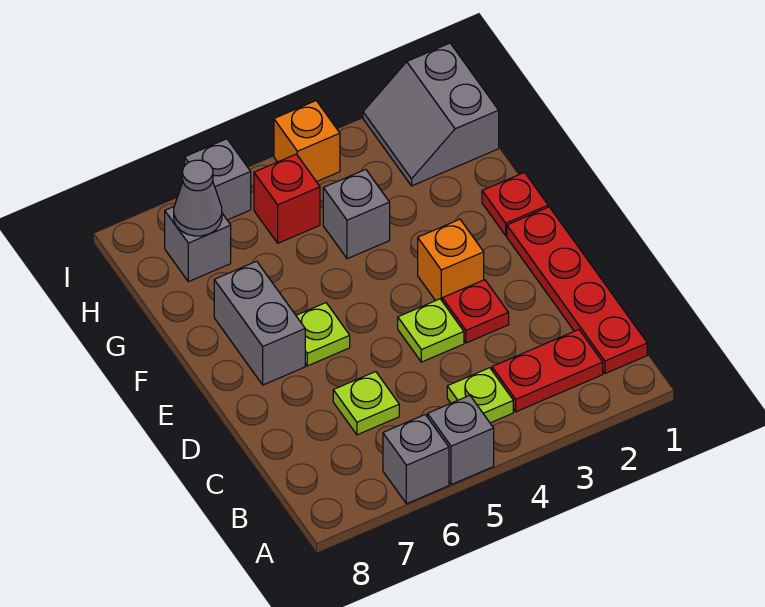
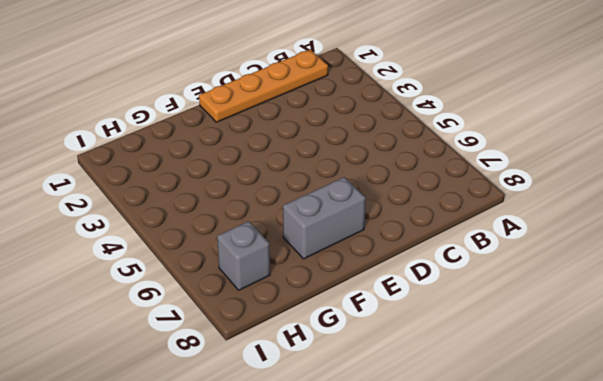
orange plate B1:E1 level 1 -> red plate B1:E1 level 1
none -> grey brick A5 level 1
none -> grey brick A6 level 1
none -> red plate B2:B3 level 1

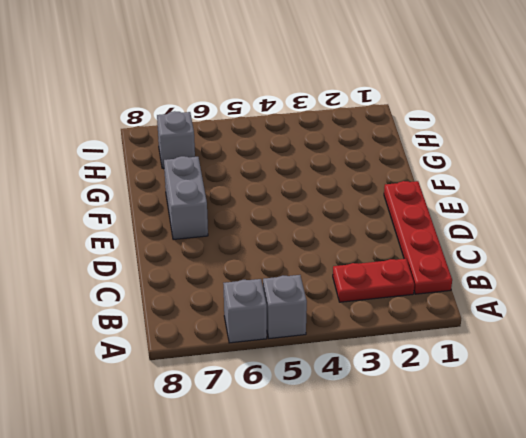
none -> lime plate B4 level 1
none -> lime plate C6 level 1
none -> red plate D3 level 1

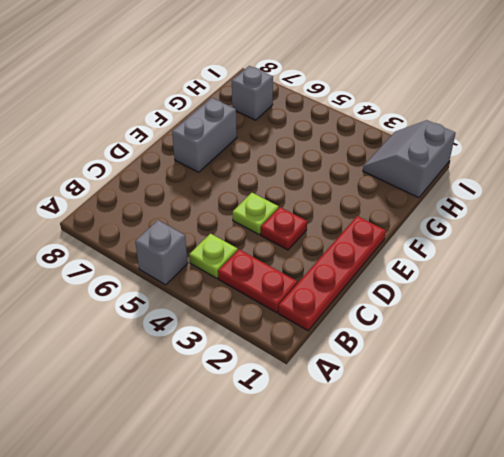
none -> grey brick A6 level 1
none -> lime plate C6 level 1
none -> orange brick E3 level 1

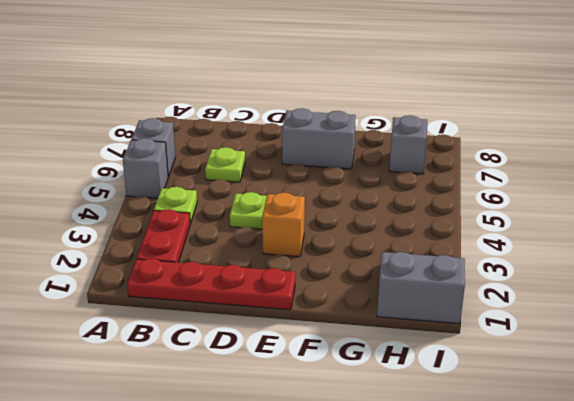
none -> red plate D3 level 1
none -> lime plate E6 level 1
none -> red plate F1 level 1

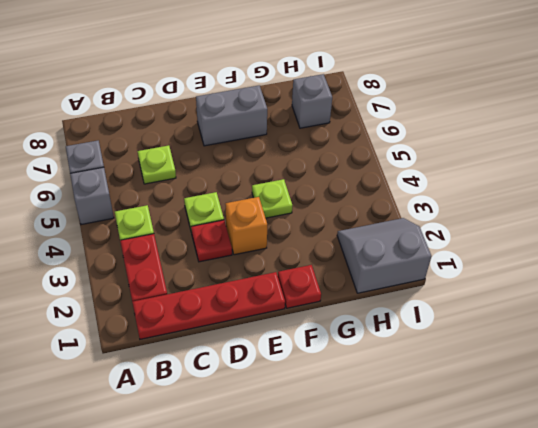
lime plate F4 level 1 -> lime plate E6 level 1
none -> grey brick G4 level 1
none -> red brick H5 level 1
none -> orange brick I4 level 1

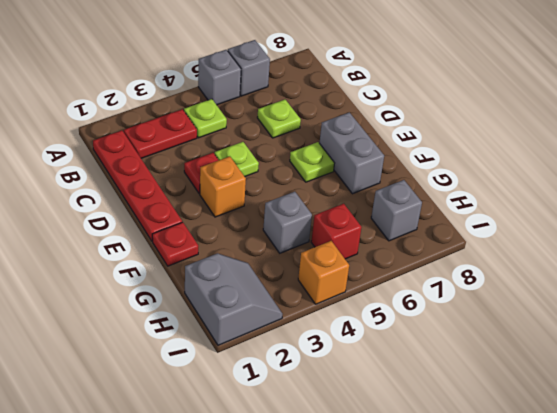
none -> grey brick I6 level 1
none -> grey cone H7 level 2

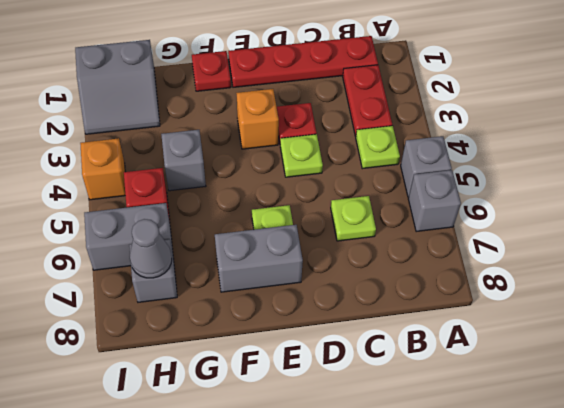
grey brick H6:I6 level 1 -> grey brick I6 level 1

